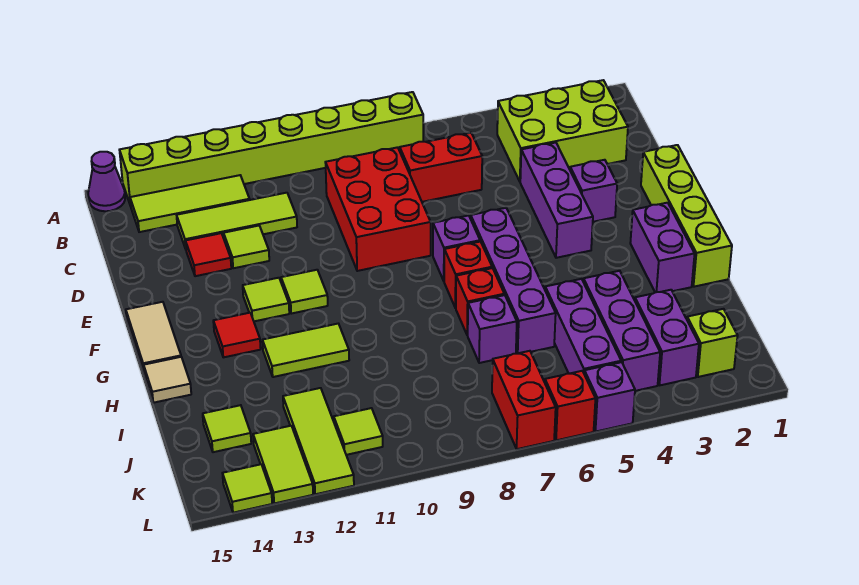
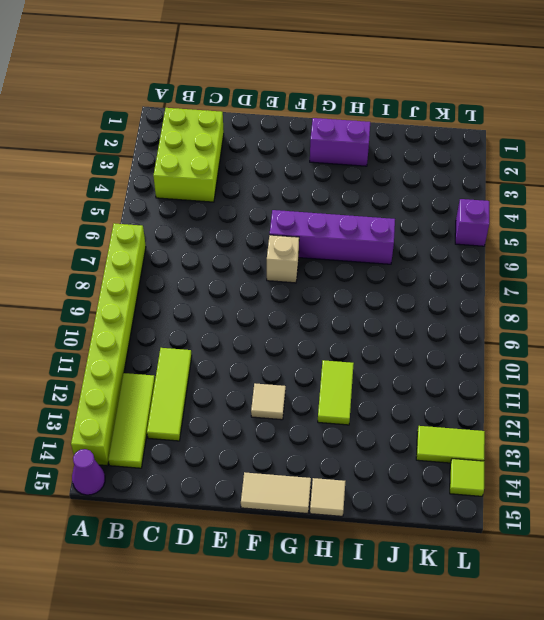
tan brick F7 level 1 -> purple brick F7 level 1
tan tile F12 level 1 -> lime tile F12 level 1
none -> red brick C6:C7 level 1
none -> red brick C8:E9 level 1
none -> purple brick D4:F4 level 1
none -> lime tile D12 level 1

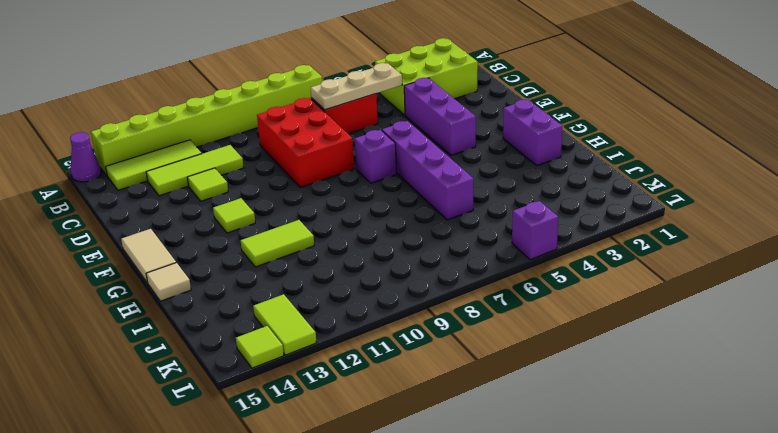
tan plate C5:C7 level 2 -> none
none -> red tile D13 level 1
none -> lime brick E1:H1 level 1
none -> purple brick E3 level 1
none -> lime tile F11 level 1

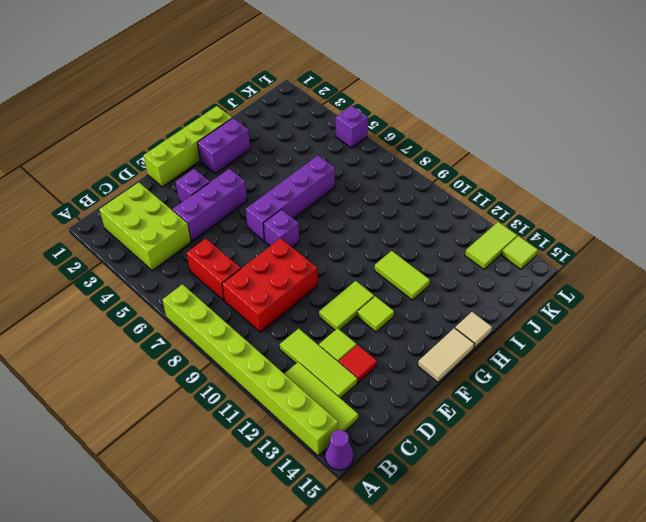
lime tile E11:F11 level 1 -> lime tile F11 level 1
none -> red brick G7 level 1
none -> red tile G13 level 1
none -> red brick H7 level 1
none -> purple brick I4:K4 level 1

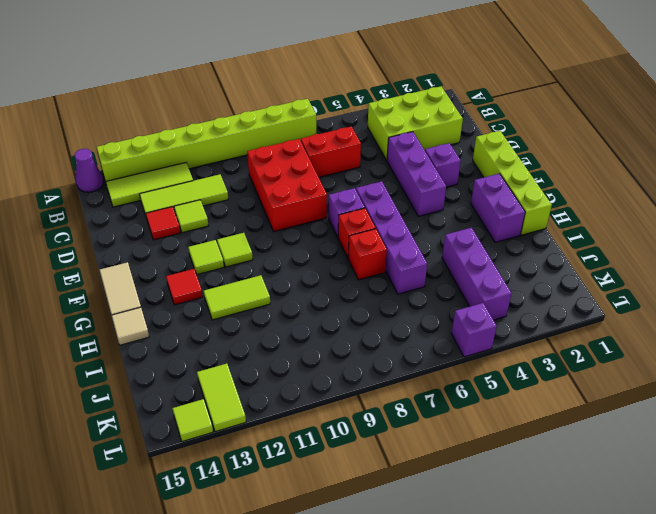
none -> purple brick I5:K5 level 1
none -> purple brick I7 level 1
none -> purple brick J3:K3 level 1
none -> lime tile J12:L12 level 1

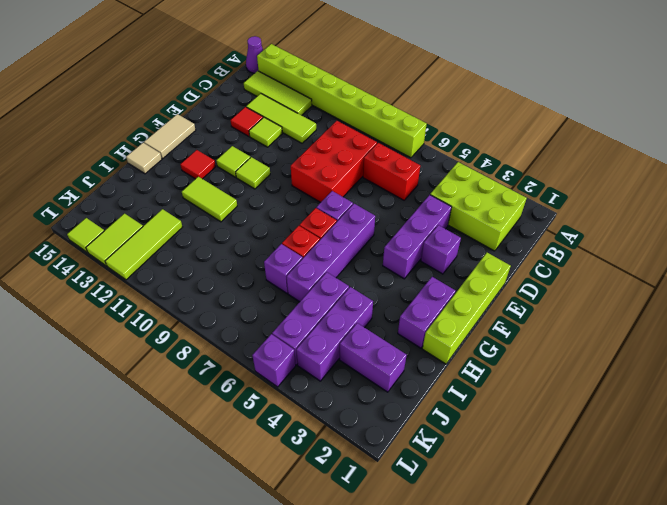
purple brick J2:J3 level 1 -> purple brick J3:K3 level 1
none -> lime tile J14 level 1
none -> lime brick K2 level 1
none -> red brick K7:L7 level 1
none -> lime tile K11 level 1

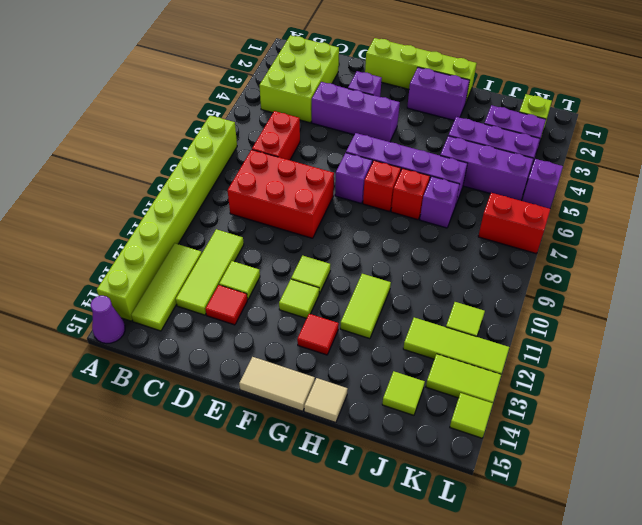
none -> red brick L6 level 1

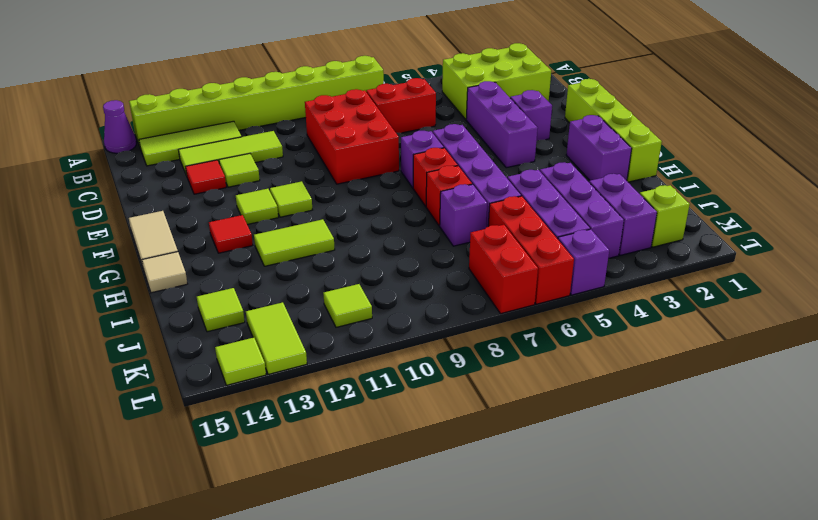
red brick J6:L6 level 1 -> red brick L6 level 1
none -> lime tile J12:L12 level 1

